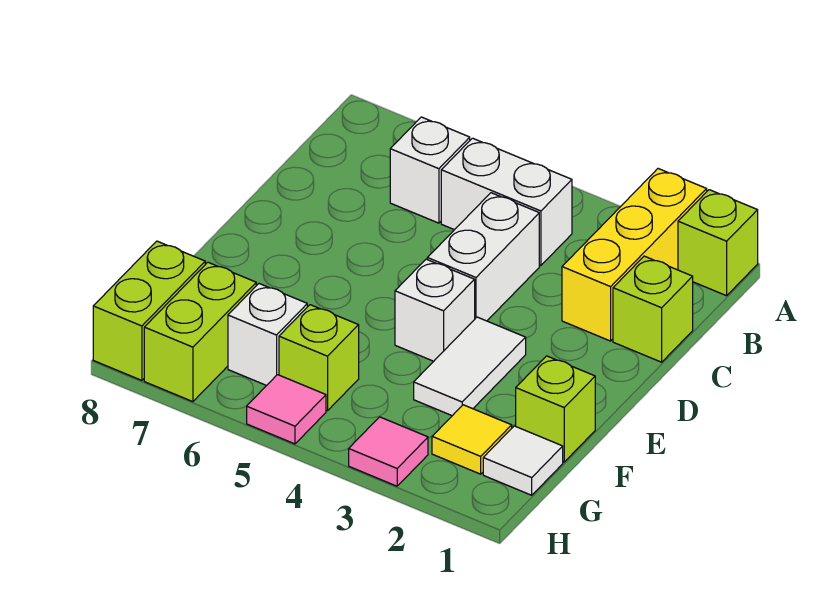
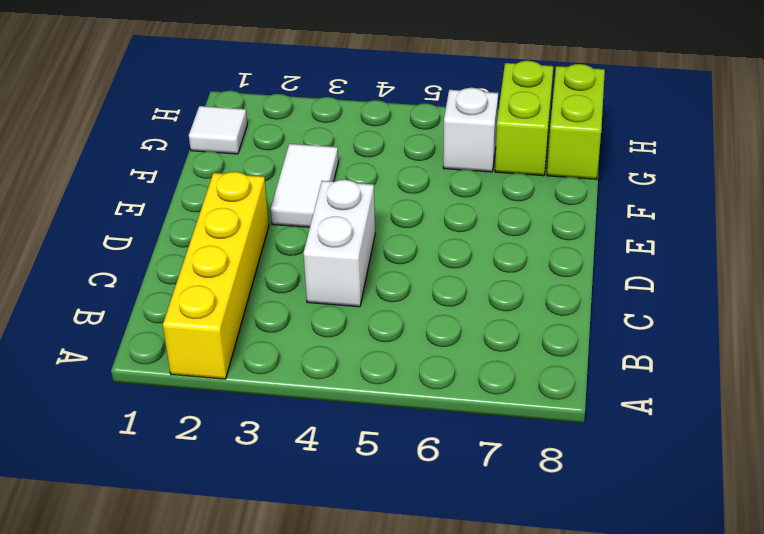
yellow brick A2:D2 level 1 -> yellow brick A2:C2 level 1
none -> lime brick A1 level 1
none -> white brick B4:B5 level 1
none -> white brick B6 level 1

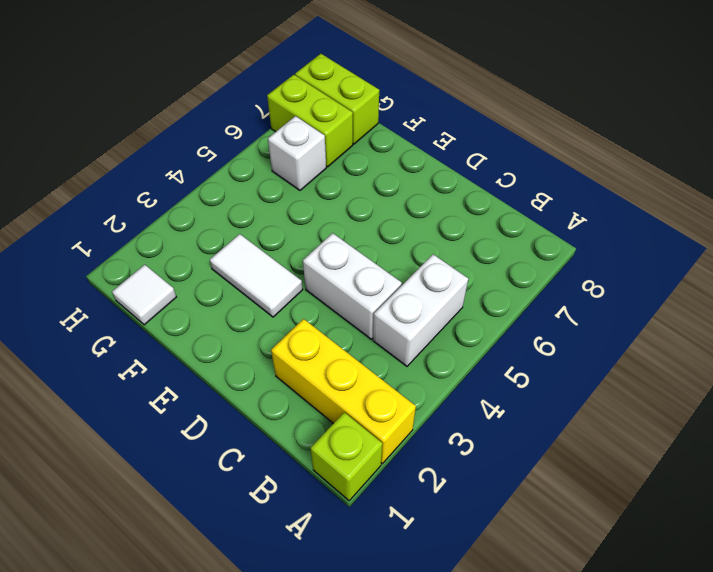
none -> white brick B6 level 1
none -> lime brick C1 level 1
none -> white brick E4 level 1

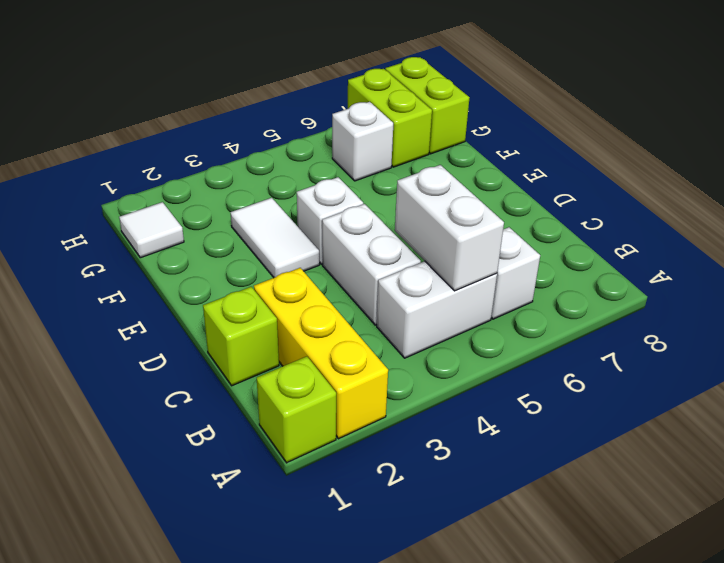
white brick B5:C5 level 2 -> none
none -> lime brick F1 level 1
none -> yellow tile G2 level 1
none -> lime brick G5 level 1

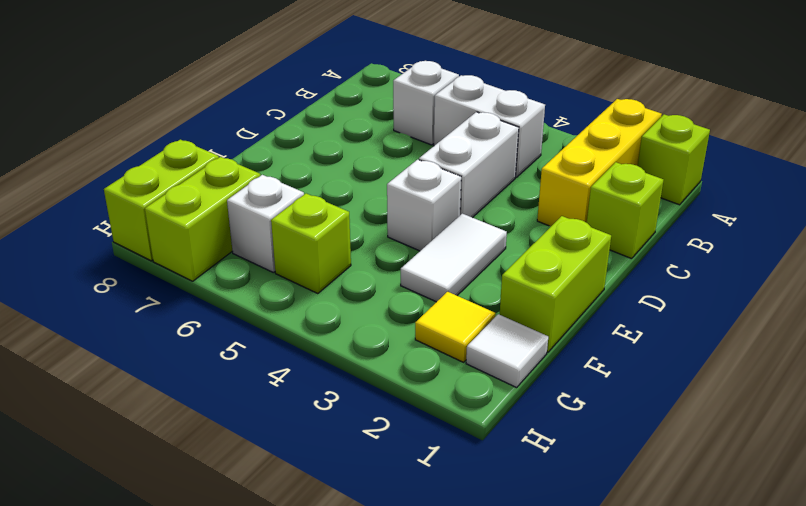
lime brick E1:F1 level 1 -> lime brick F1 level 1
none -> pink tile H3 level 1
none -> pink tile H5 level 1

